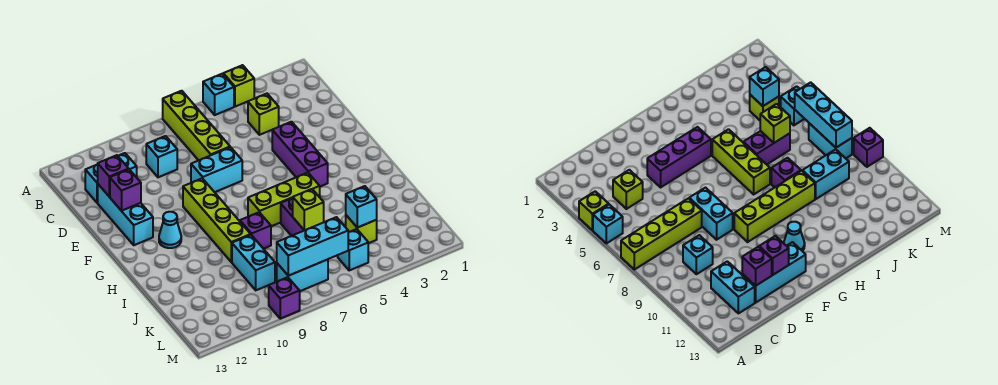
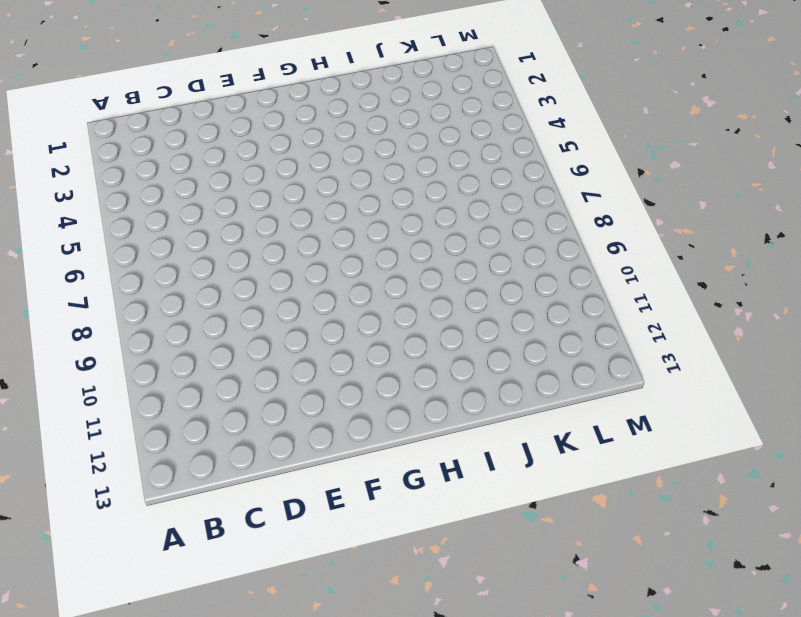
none -> lime brick A4 level 1
none -> cyan brick A5 level 1
none -> lime brick A7:D7 level 1

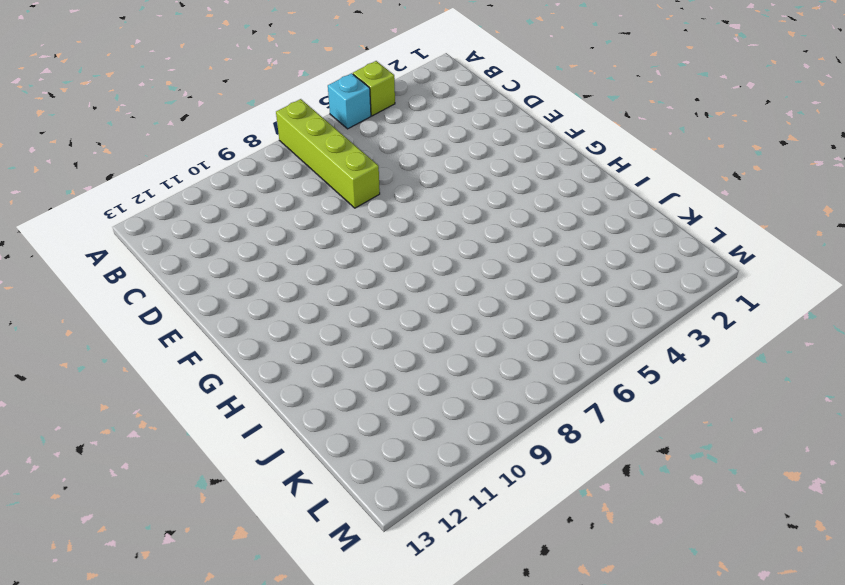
none -> lime brick C4 level 1
none -> cyan brick C9 level 1
none -> cyan brick C11:C12 level 1

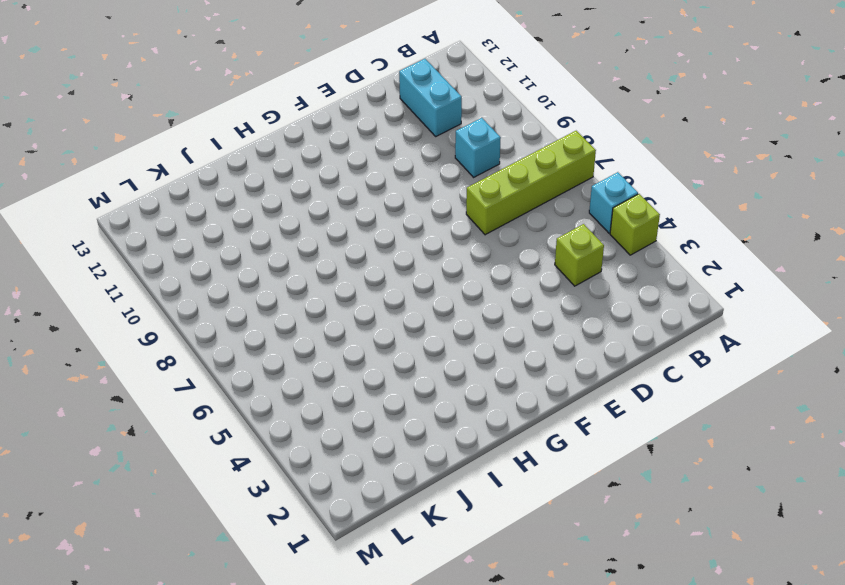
none -> cyan brick D12:F12 level 1
none -> purple brick E4:G4 level 1
none -> cyan brick E7:E8 level 1

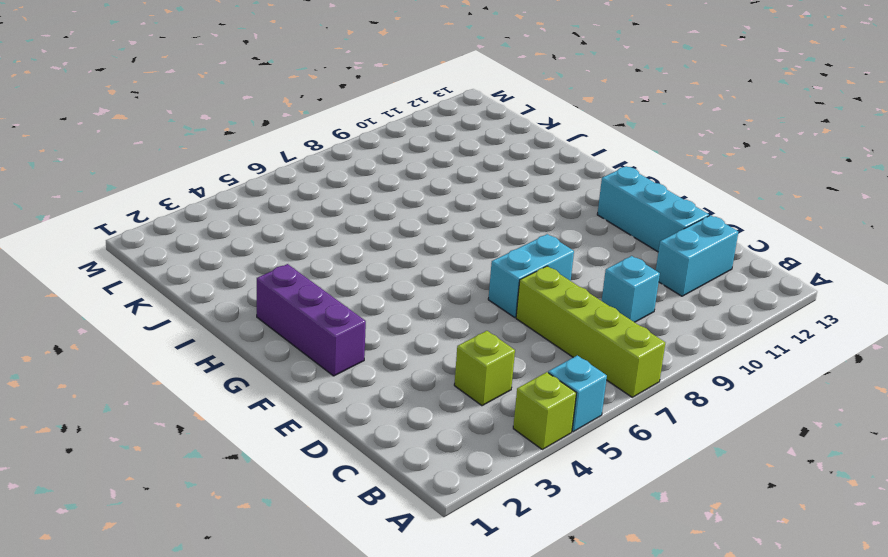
purple brick F2:H2 level 1 -> purple brick E4:G4 level 1
none -> lime brick F9:I9 level 1
none -> cyan cone G11 level 1
none -> lime brick H5:H7 level 1

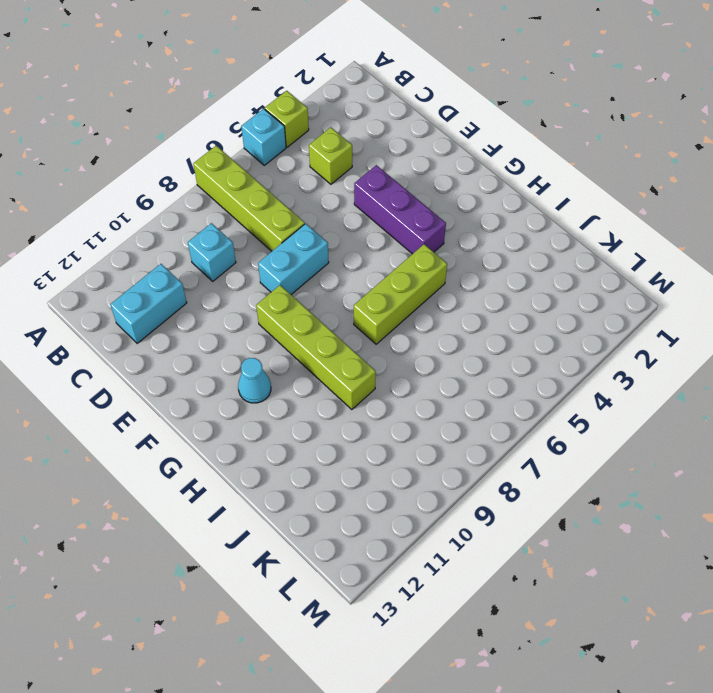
none -> cyan brick D12:F12 level 1
none -> purple brick I6:J6 level 1
none -> purple brick I8 level 1

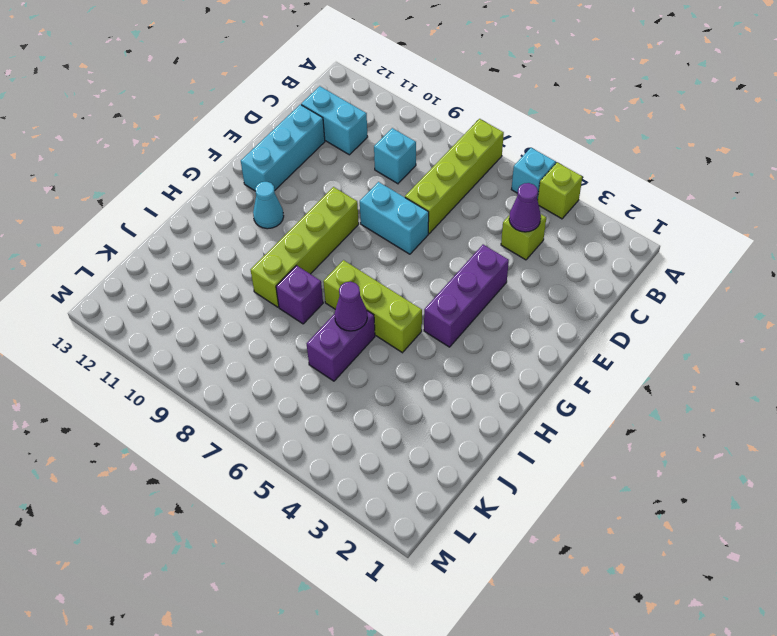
purple cone C4 level 2 -> none
purple cone I6 level 2 -> none
none -> cyan brick J9:K9 level 1
none -> lime brick K4 level 1
none -> cyan brick L5 level 1

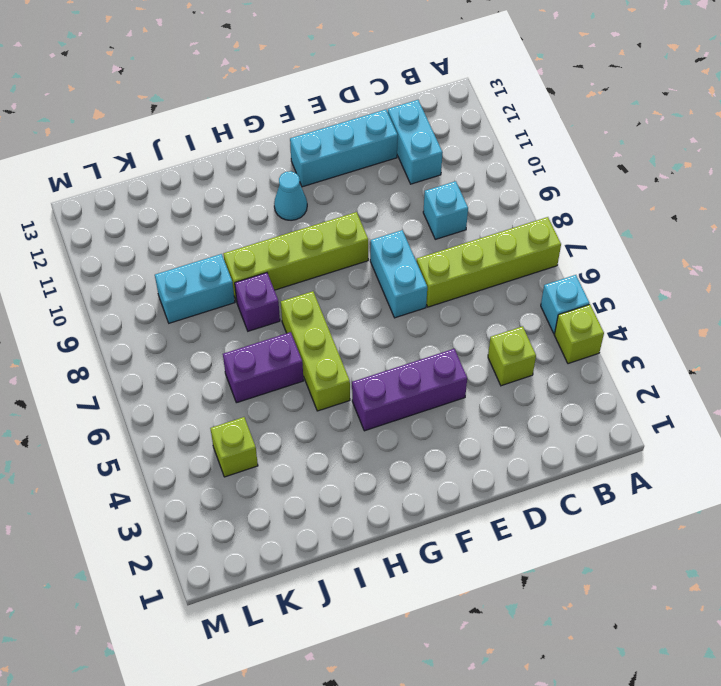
none -> cyan brick L5 level 1
none -> cyan brick L7:L8 level 1
none -> purple brick M9 level 1

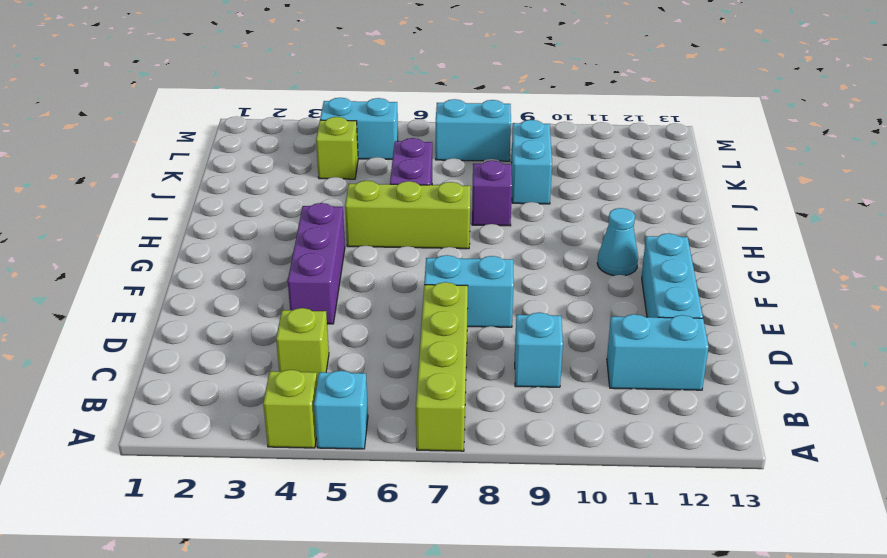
cyan brick L4:L5 level 1 -> cyan brick L5 level 1
none -> lime brick F9:I9 level 1
none -> purple brick M9 level 1
none -> purple brick D12 level 2

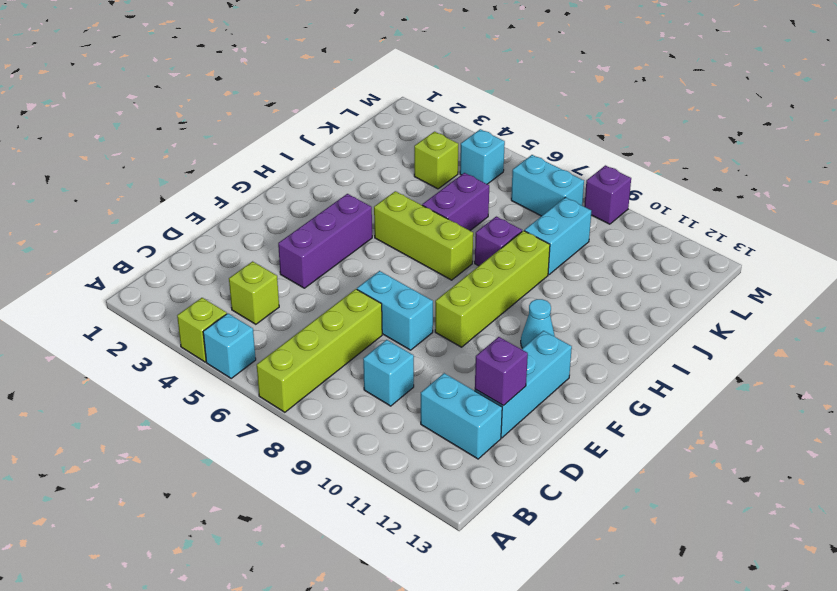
none -> purple brick E12 level 2
none -> lime brick J6 level 2
none -> cyan brick K4 level 2

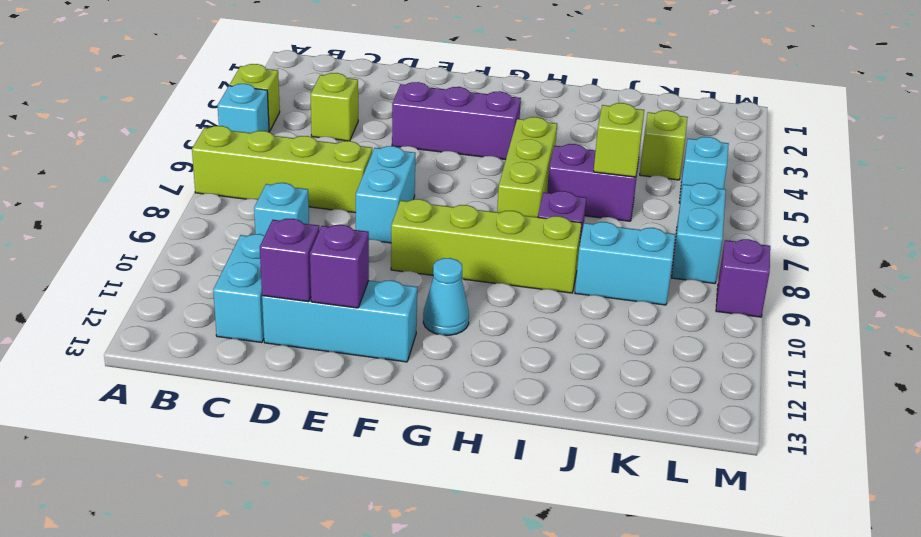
none -> cyan brick K4 level 2
none -> cyan brick L6:L8 level 2

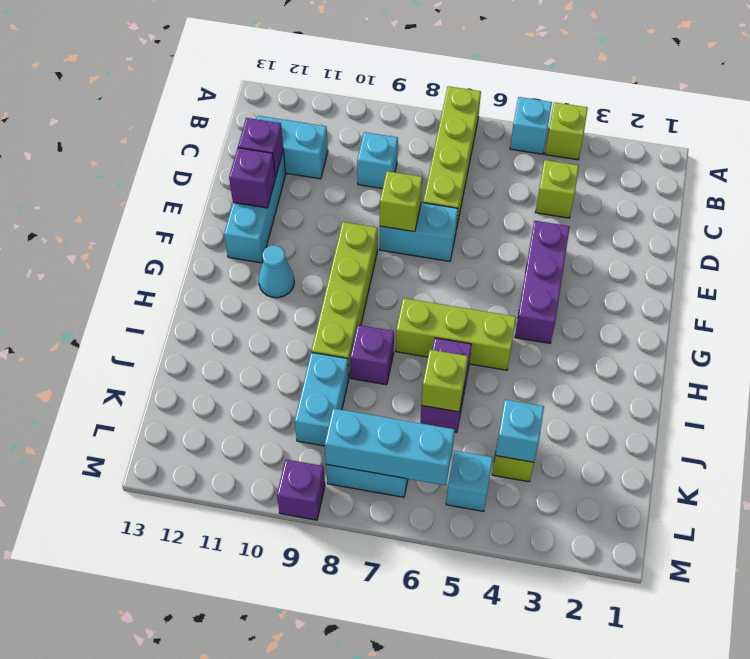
lime brick E8 level 2 -> none

